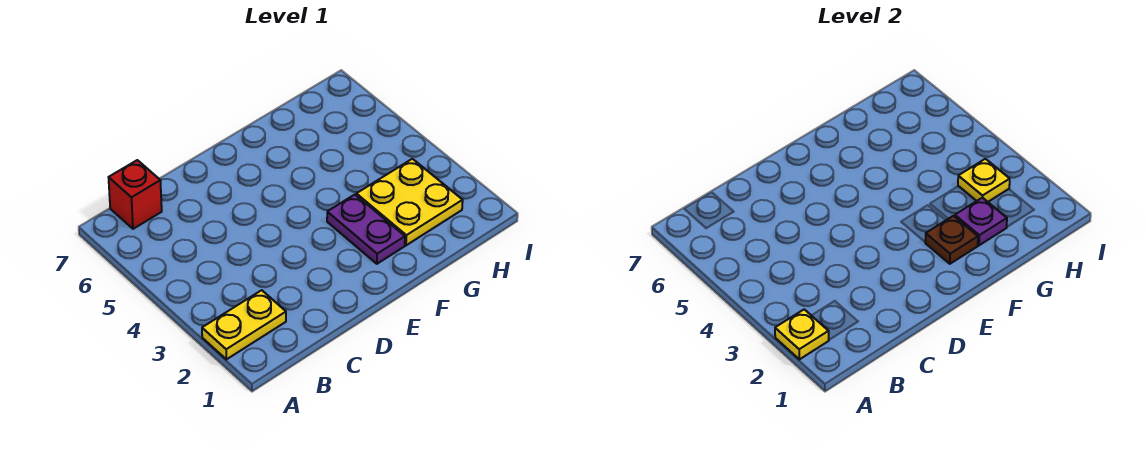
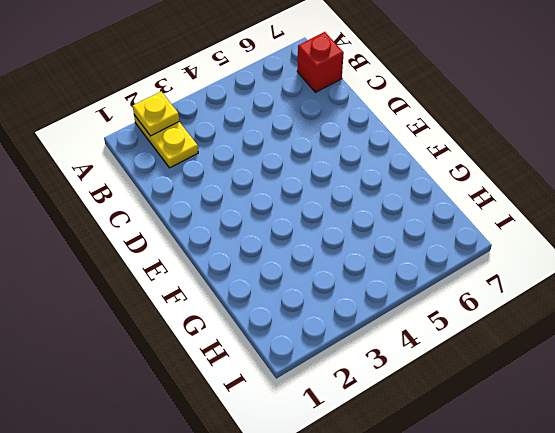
none -> purple plate F2:F3 level 1
none -> yellow plate G2:H3 level 1

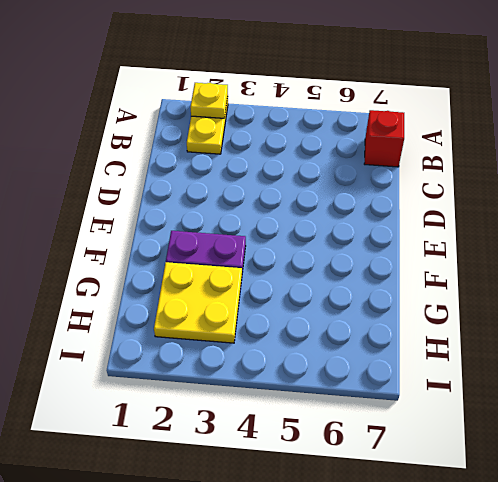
none -> brown plate F2 level 2
none -> purple plate G2 level 2

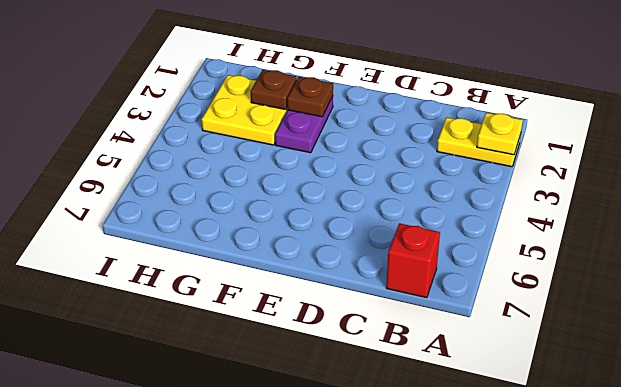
brown plate G2 level 2 -> purple plate G2 level 2
none -> yellow plate H3 level 2

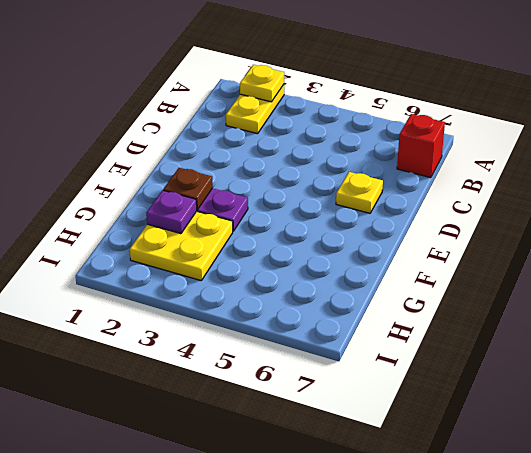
yellow plate D6 level 1 -> yellow plate H3 level 2

